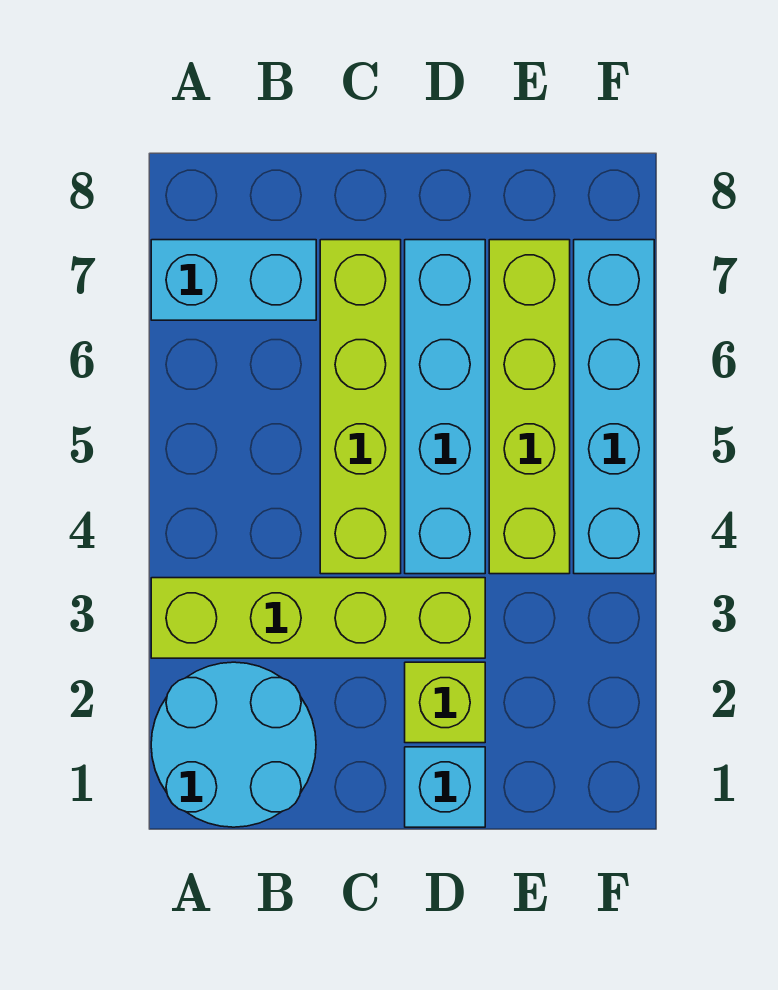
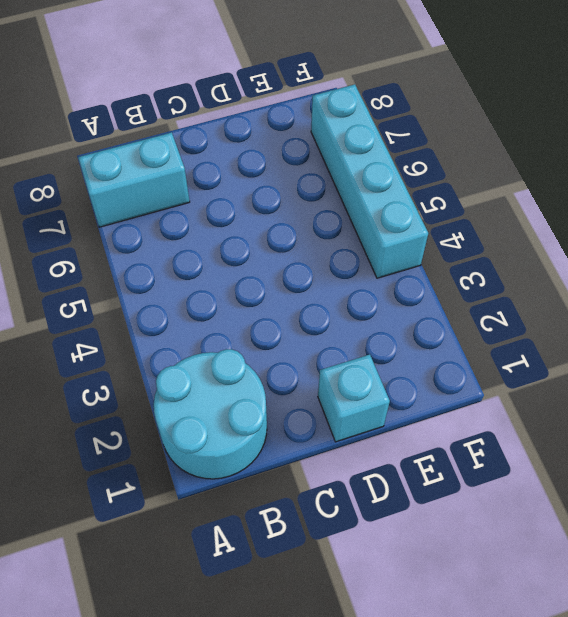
none -> lime brick A3:D3 level 1
none -> lime brick C4:C7 level 1

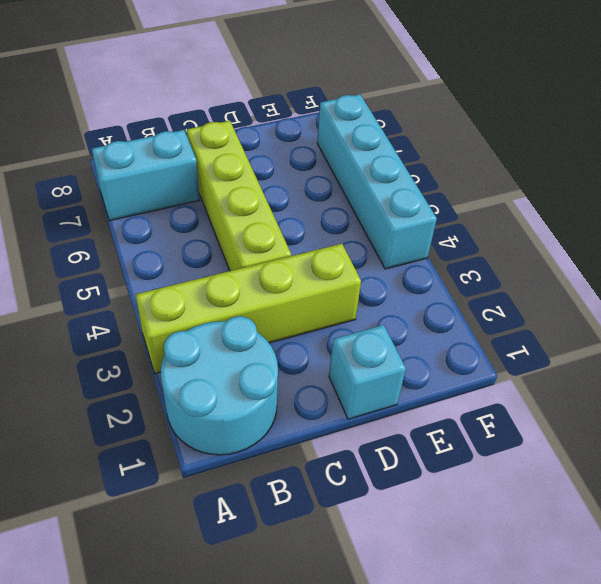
none -> lime brick D2 level 1
none -> cyan brick D4:D7 level 1

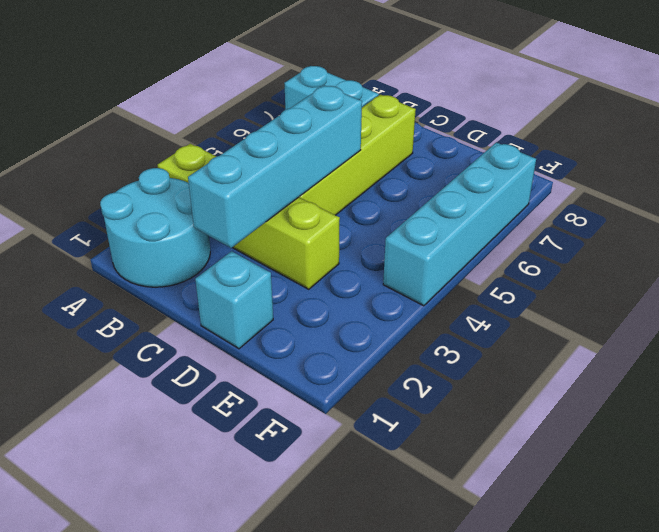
cyan brick C2:C5 level 2 -> cyan brick D4:D7 level 1
none -> lime brick D2 level 1
none -> lime brick E4:E7 level 1

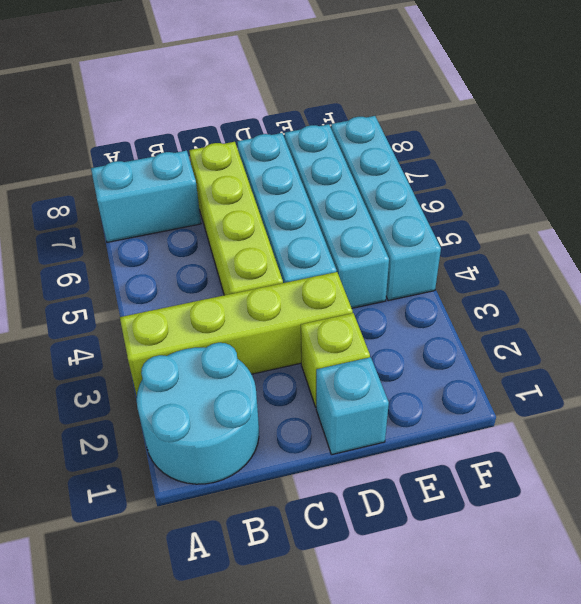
cyan brick E4:E7 level 1 -> lime brick E4:E7 level 1

